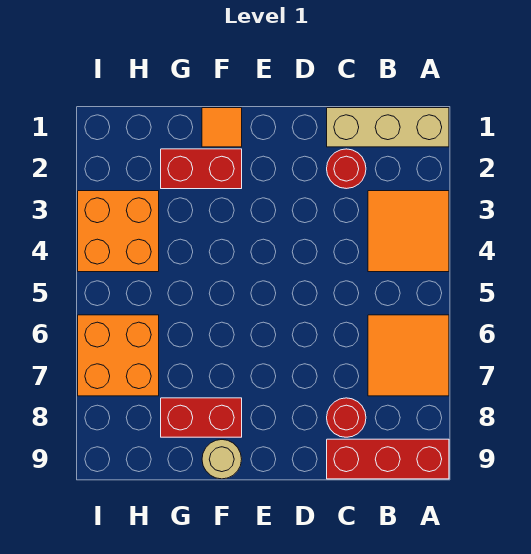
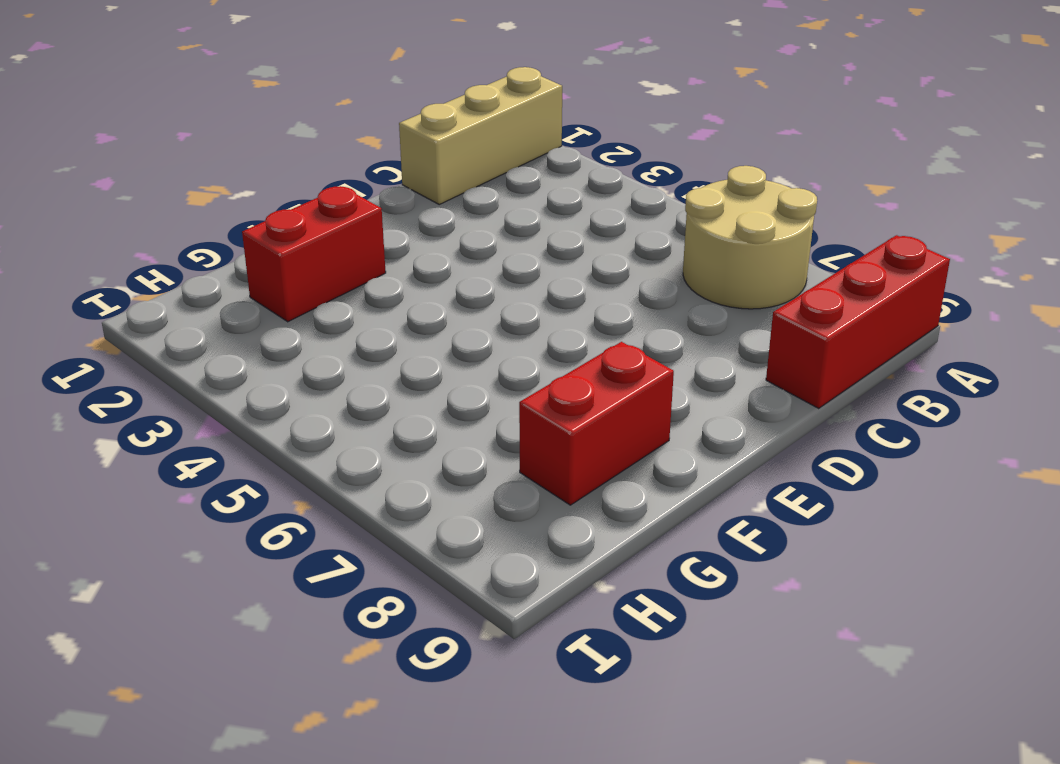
tan round brick A6:B7 level 1 -> orange tile A6:B7 level 1
none -> orange tile A3:B4 level 1
none -> red round brick C2 level 1
none -> red round brick C8 level 1

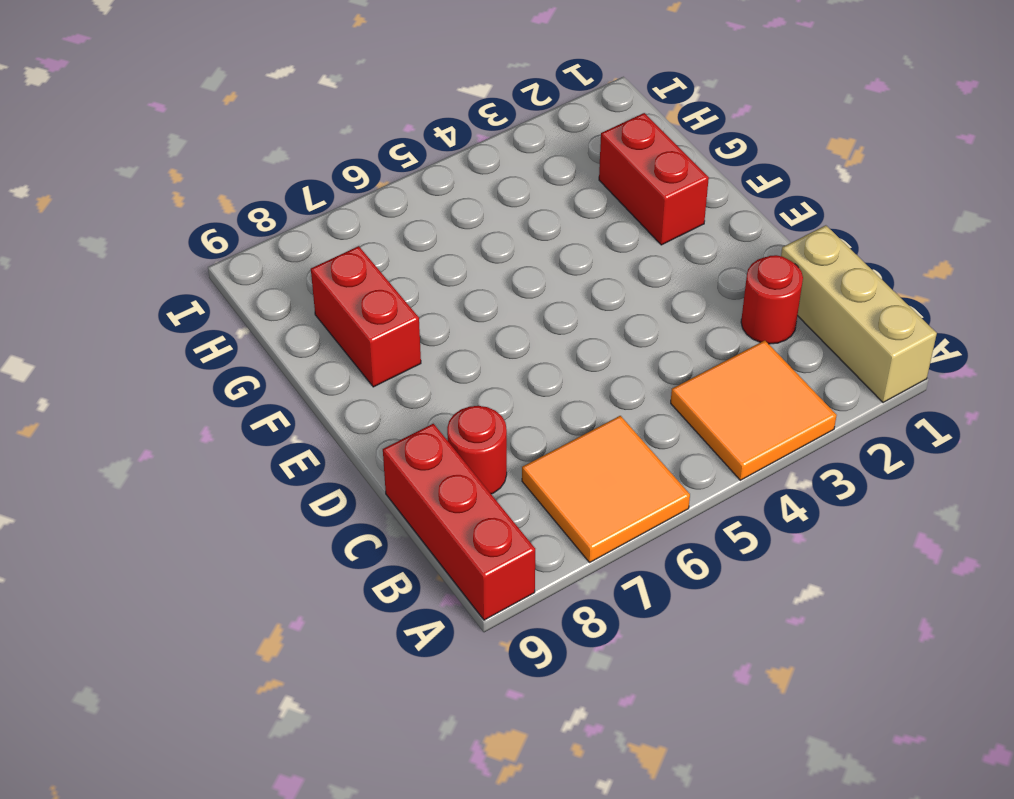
none -> orange tile F1 level 1
none -> tan round brick F9 level 1
none -> orange brick H3:I4 level 1

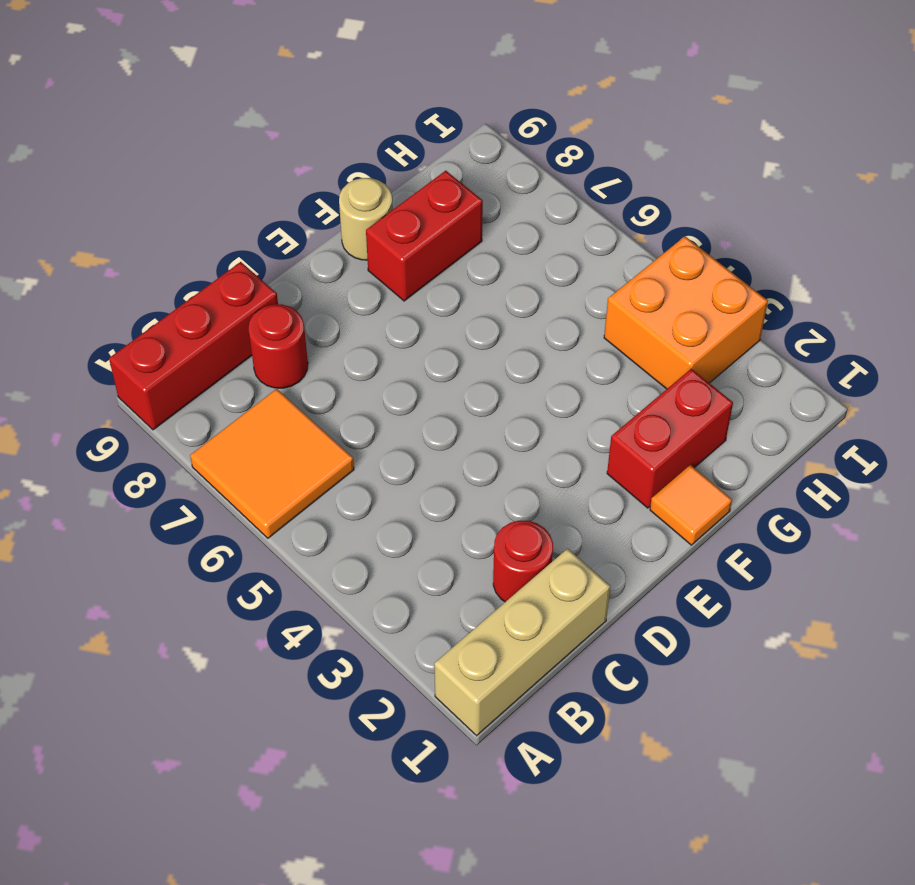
none -> orange tile A3:B4 level 1
none -> orange brick H6:I7 level 1

